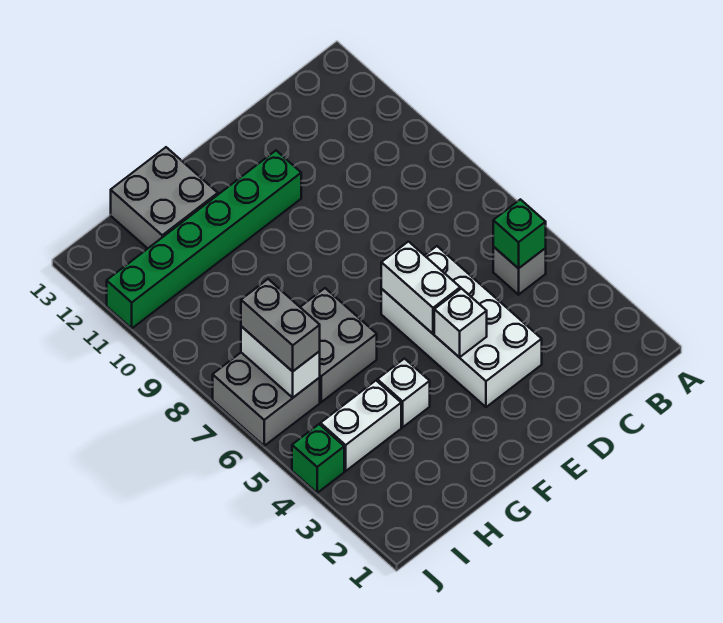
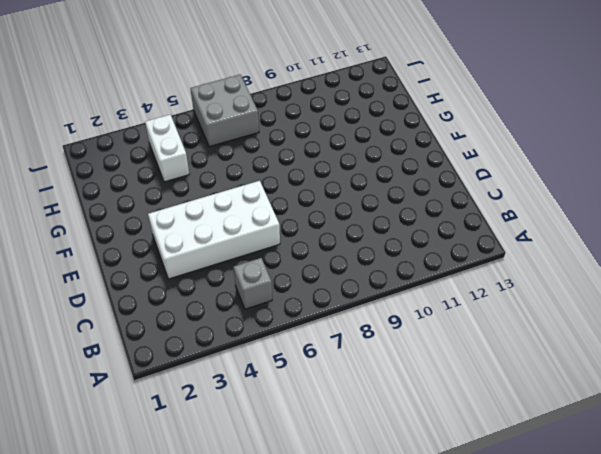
none -> green brick E11:J11 level 1
none -> white brick G4 level 1
none -> grey brick G6:H7 level 1

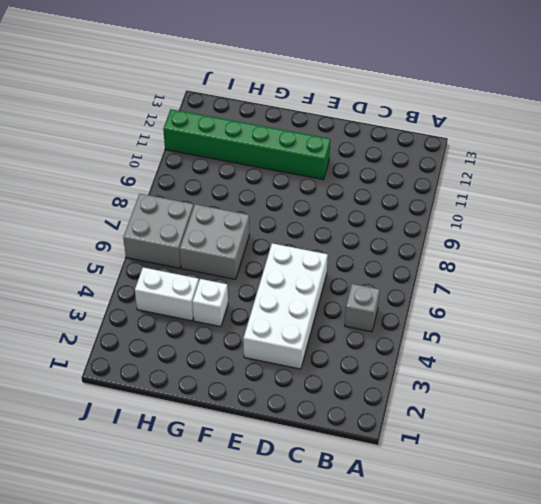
none -> grey brick G12:H13 level 1
none -> green brick J4 level 1
none -> green brick B5 level 2

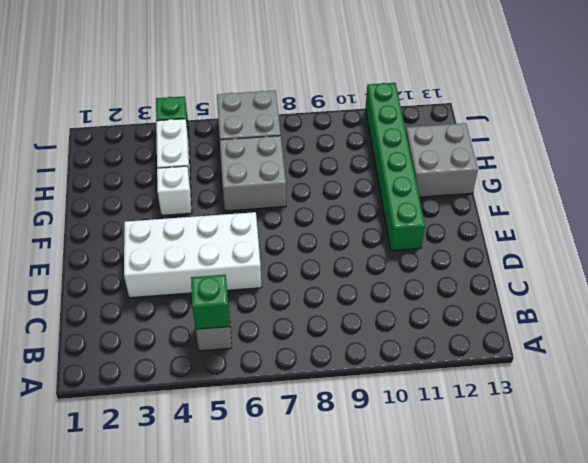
none -> white brick E4 level 2
none -> white brick E5:E6 level 2
none -> white brick I6:I7 level 2

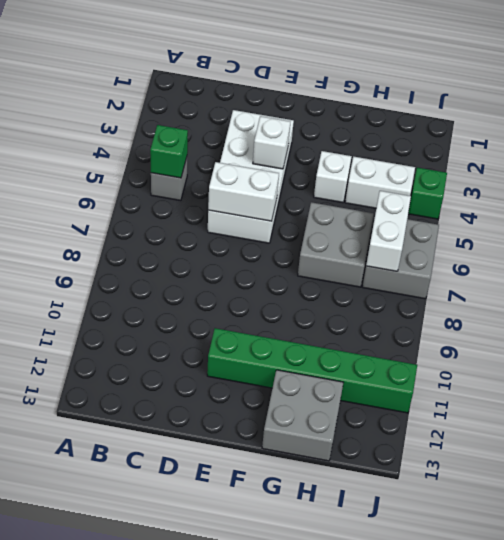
white brick D6:E6 level 2 -> white brick E5:E6 level 2
none -> grey brick I6:I7 level 3

